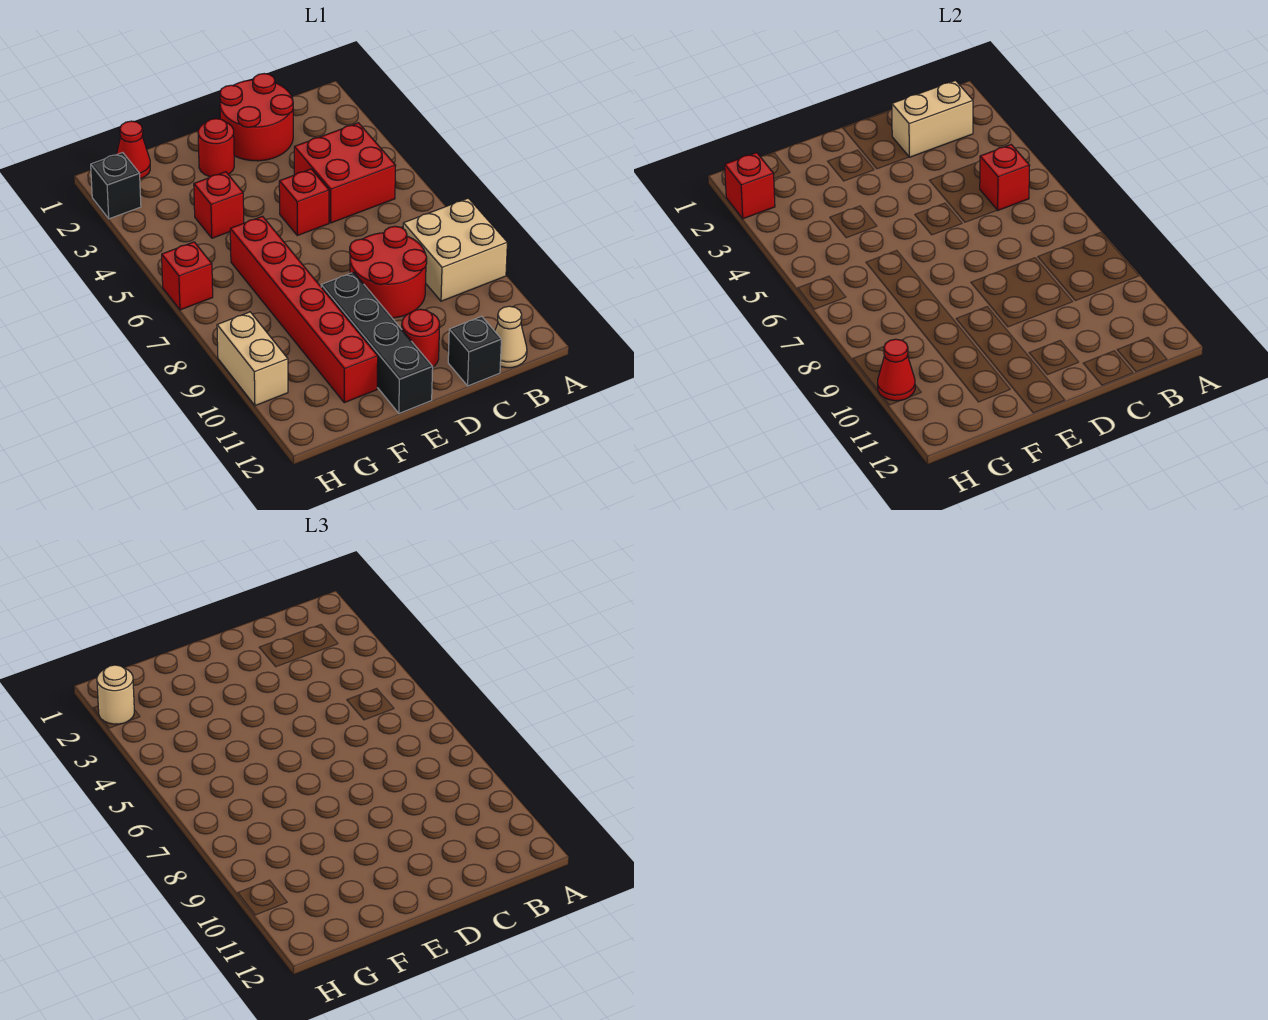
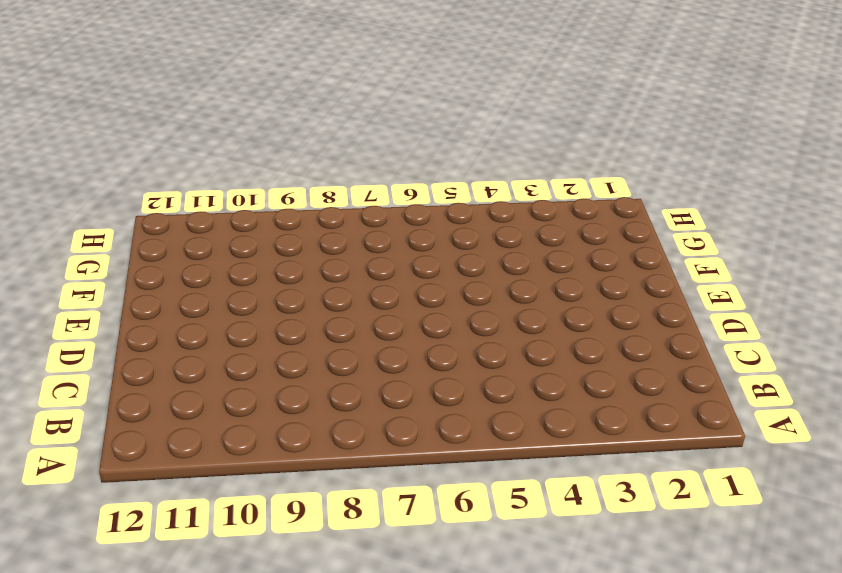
none -> tan brick A8:B9 level 1
none -> red brick B4:C5 level 1
none -> tan cone B12 level 1

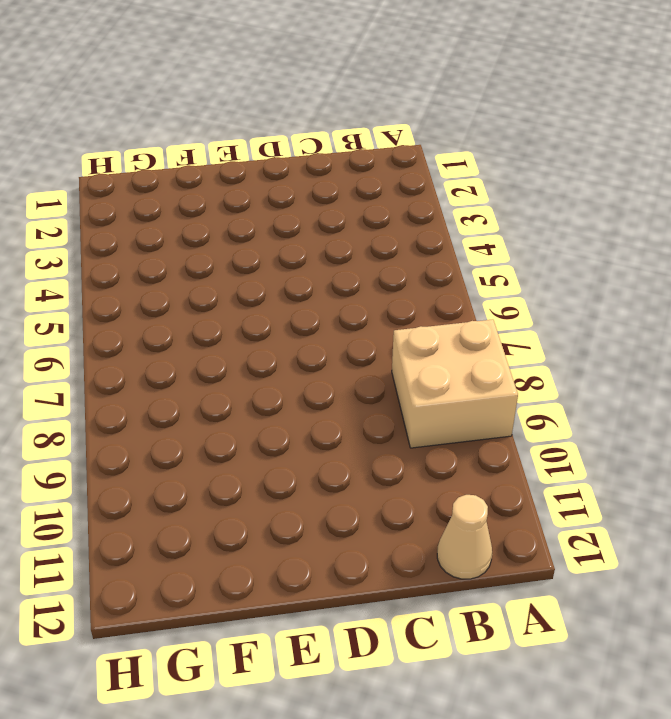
none -> red brick B4:C5 level 1
none -> red round brick C1:D2 level 1
none -> red round brick C8:D9 level 1

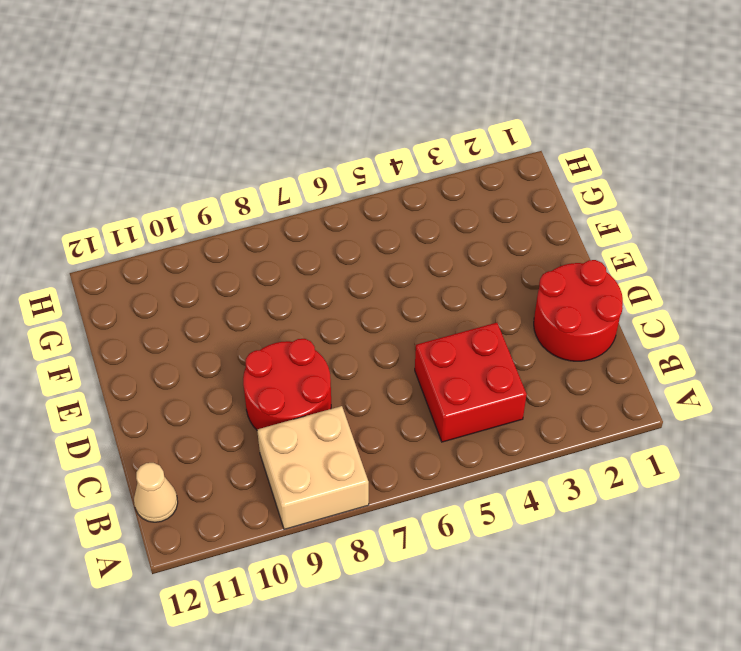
none -> black brick C12 level 1
none -> red brick D5 level 1
none -> red round brick D11 level 1

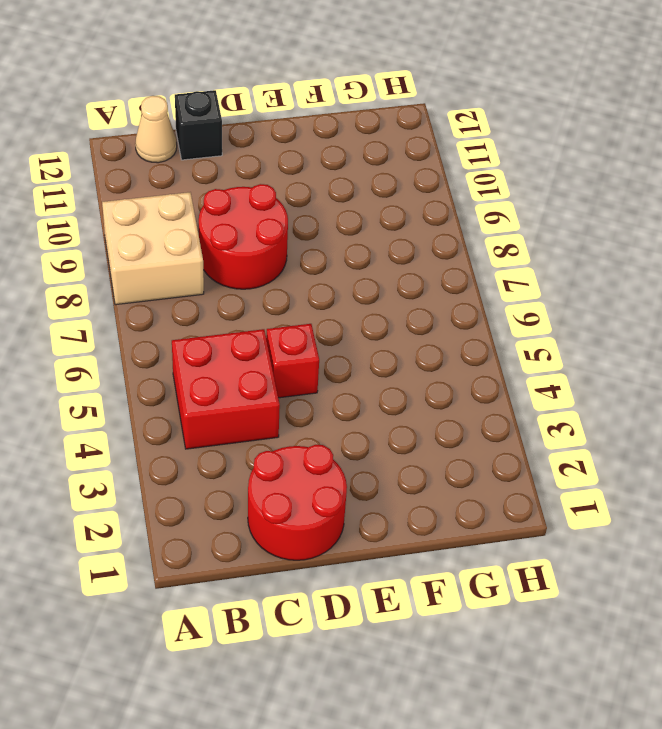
none -> red round brick D11 level 1
none -> red round brick E2 level 1
none -> black brick E9:E12 level 1

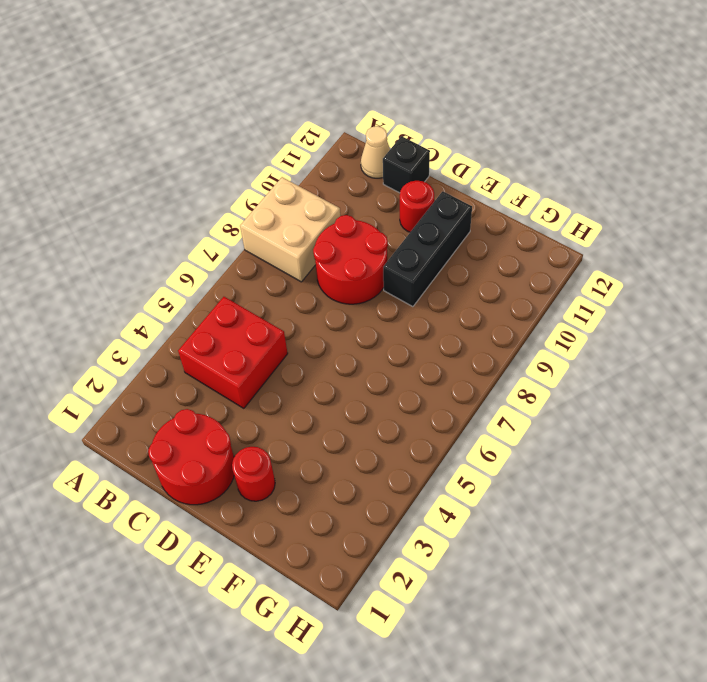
black brick E9:E11 level 1 -> black brick E9:E12 level 1
none -> red brick D5 level 1
none -> red brick F4 level 1
none -> red brick F6:F11 level 1

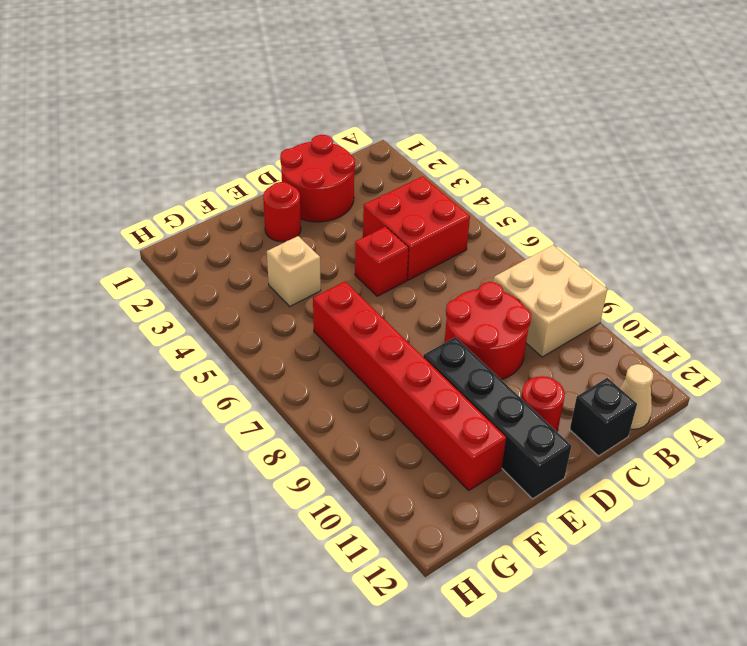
tan brick F4 level 1 -> red brick F4 level 1
none -> red cone G1 level 1
none -> black brick H2 level 1
none -> red brick H6 level 1

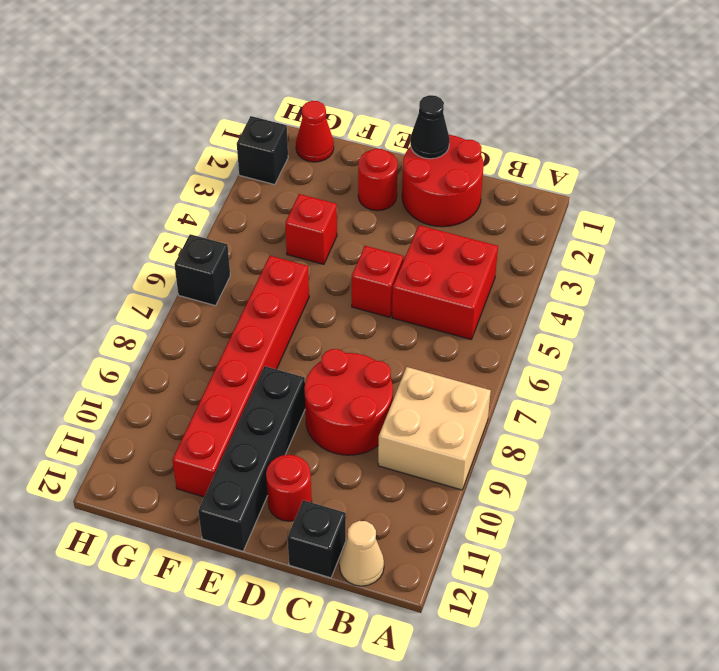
black cone D1 level 2 -> none
black brick H6 level 1 -> red brick H6 level 1
none -> tan brick H9:H10 level 1
none -> tan brick B2:C2 level 2
none -> red brick B5 level 2

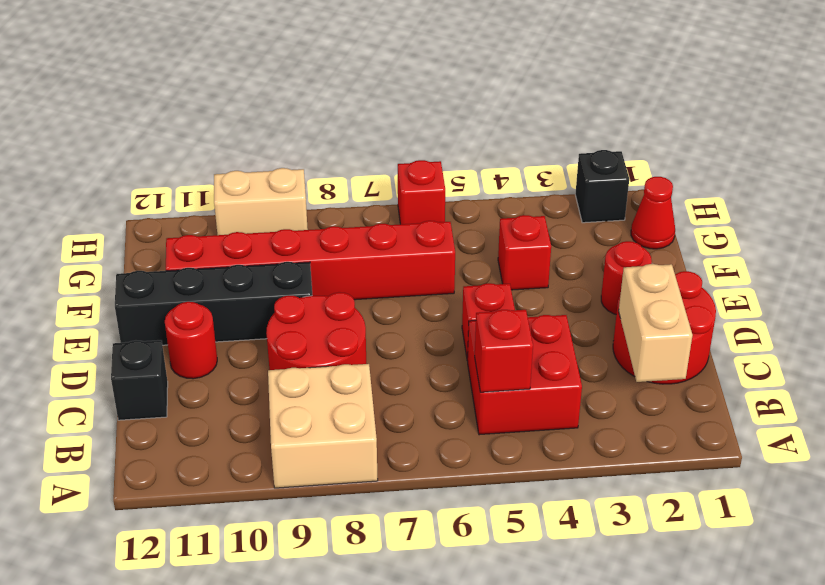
none -> tan cone B12 level 1
none -> red brick H2 level 2
none -> red cone H10 level 2

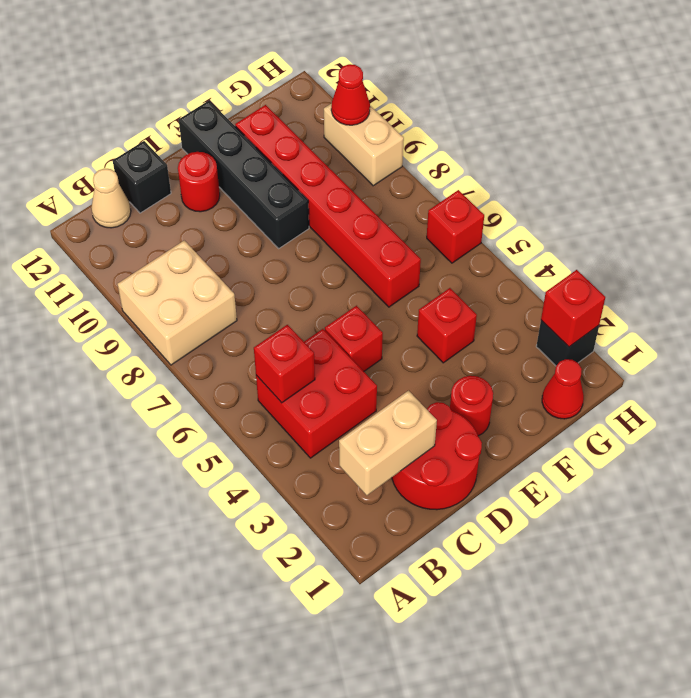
none -> red round brick C8:D9 level 1
none -> tan round brick H2 level 3

